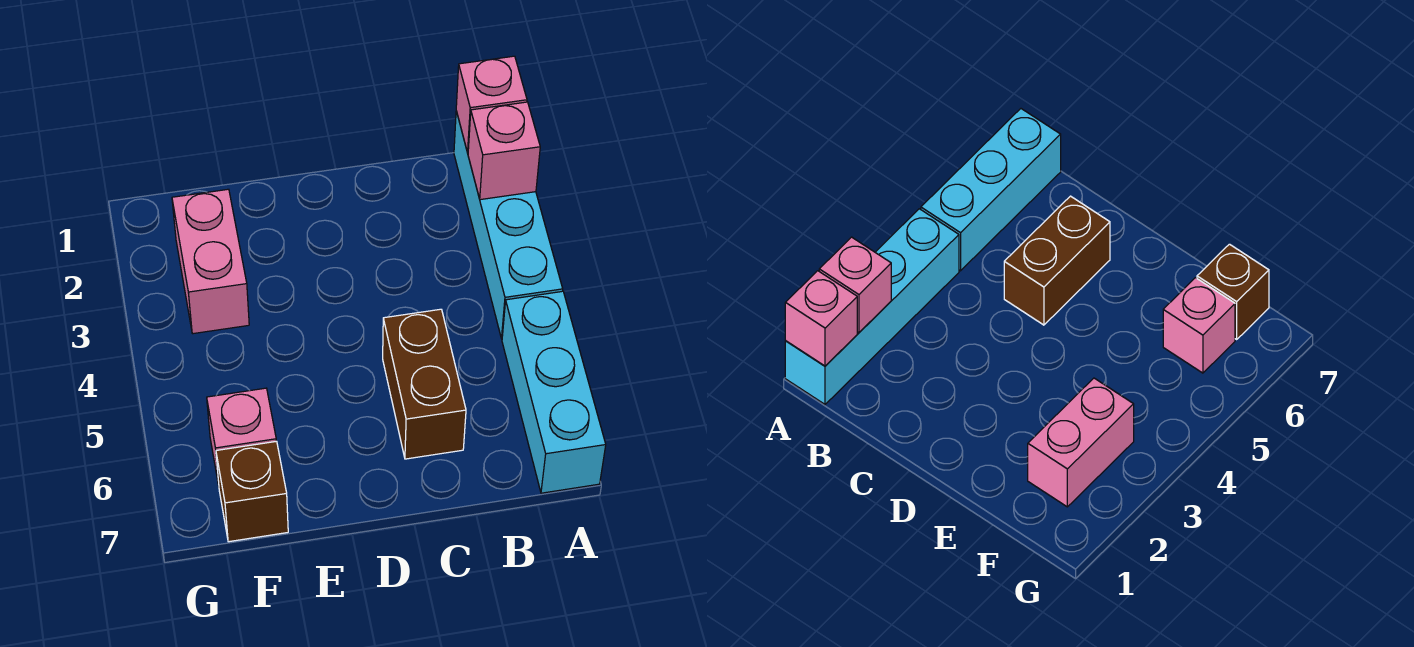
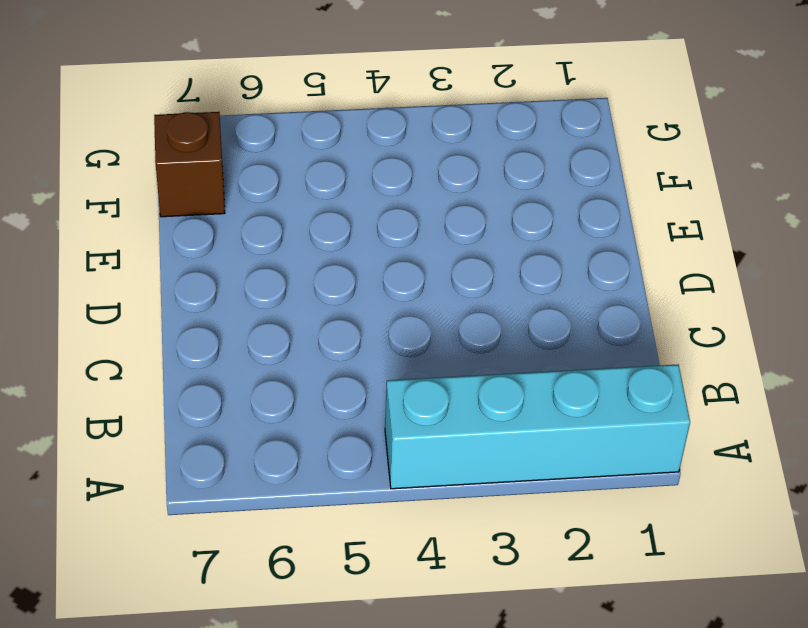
none -> cyan brick A5:A7 level 1
none -> brown brick C5:C6 level 1

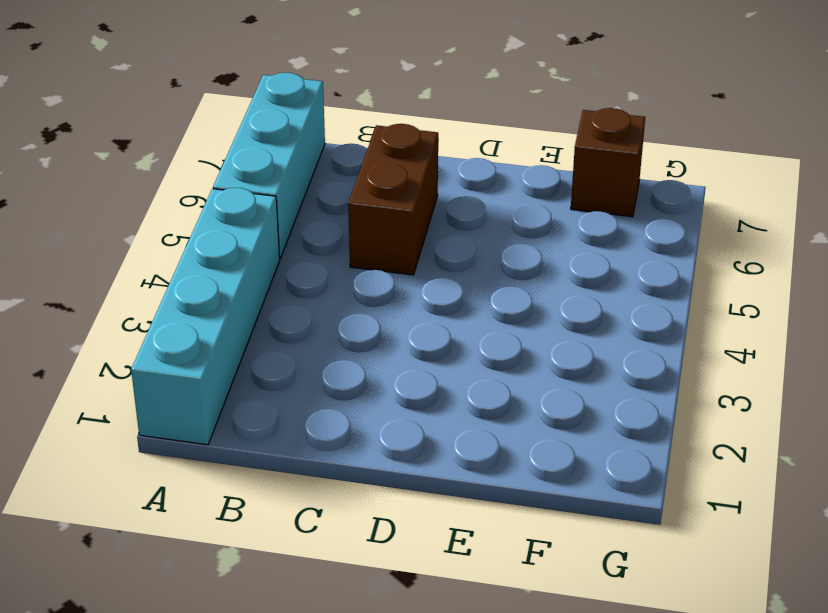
none -> pink brick F2:F3 level 1
none -> pink brick F6 level 1

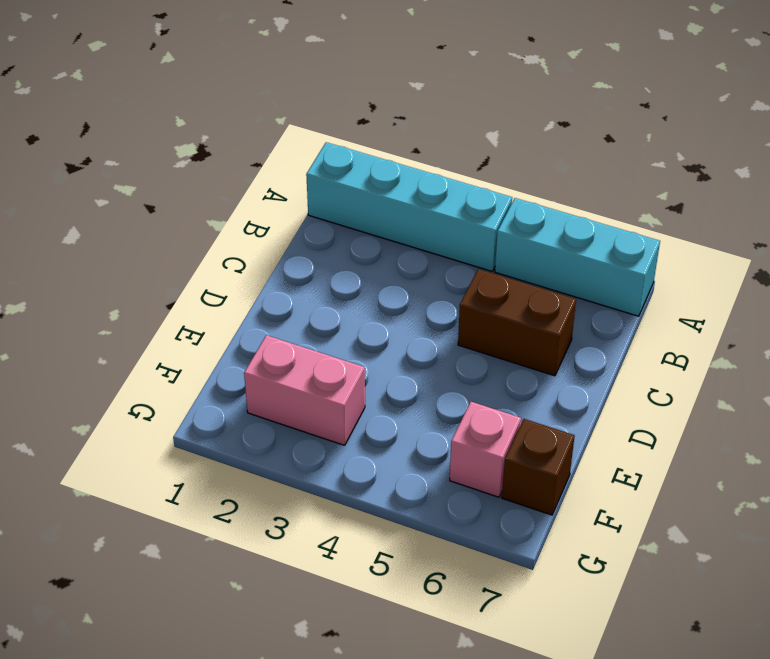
none -> pink brick A1 level 2
none -> pink brick A2 level 2

